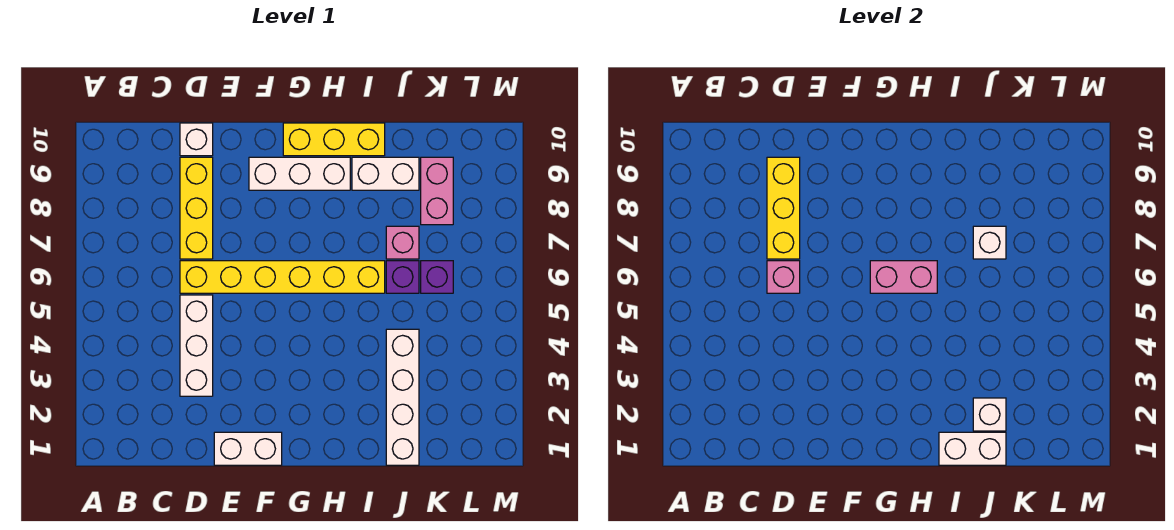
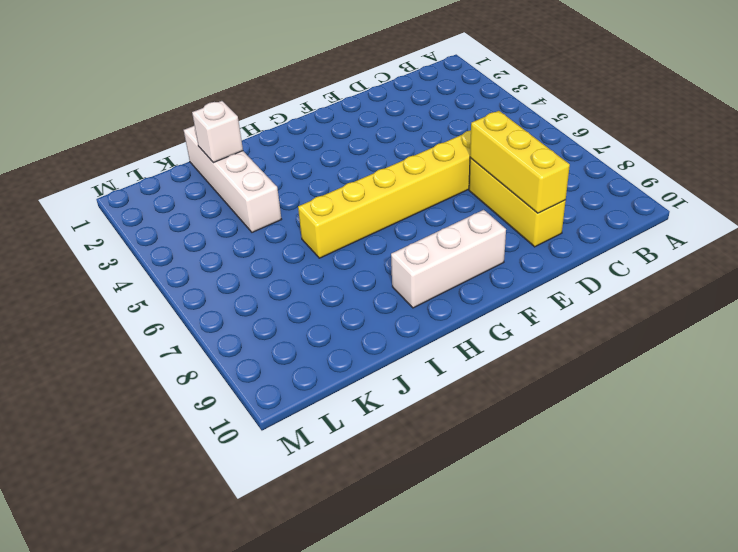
none -> white brick D3:D5 level 1
none -> white brick D10 level 1
none -> white brick E1:F1 level 1

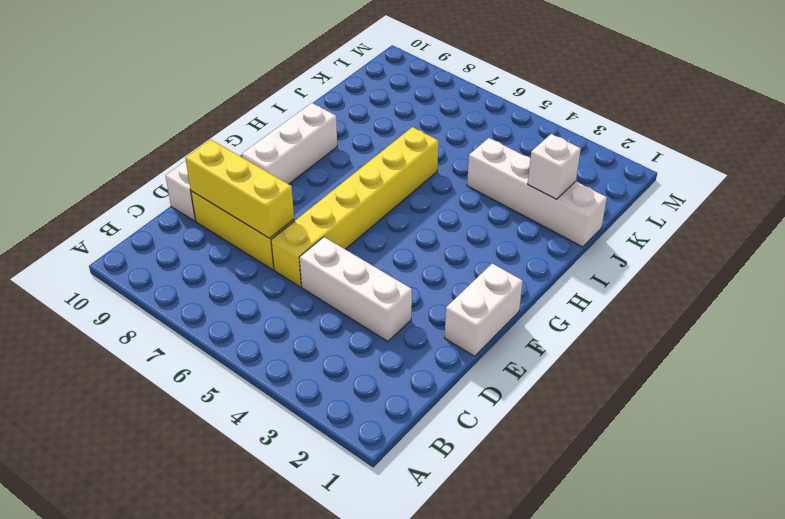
none -> yellow brick G10:I10 level 1
none -> white brick I9:J9 level 1
none -> purple brick J6 level 1

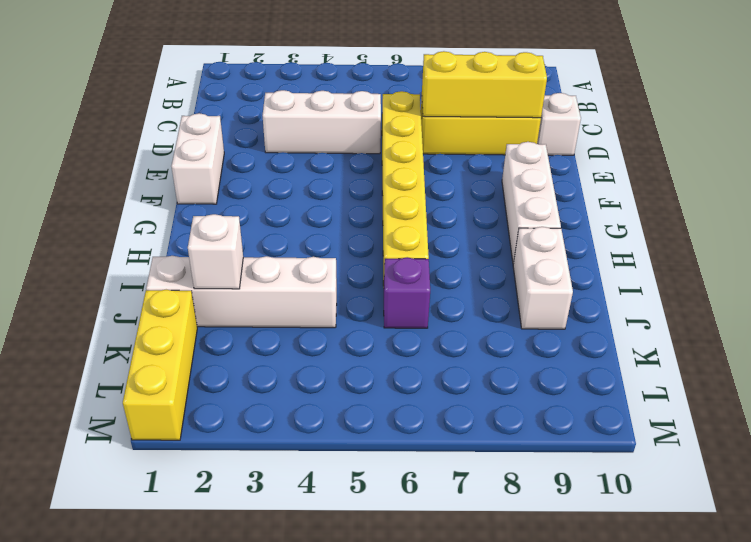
yellow brick K1:M1 level 1 -> yellow brick G10:I10 level 1
none -> pink brick J7 level 1
none -> purple brick K6 level 1
none -> pink brick K8:K9 level 1

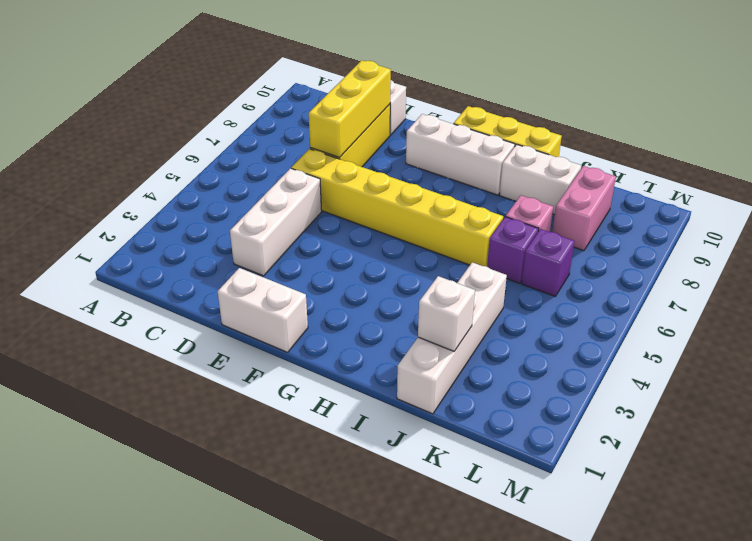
none -> pink brick D6 level 2
none -> pink brick G6:H6 level 2
none -> white brick I1:J1 level 2

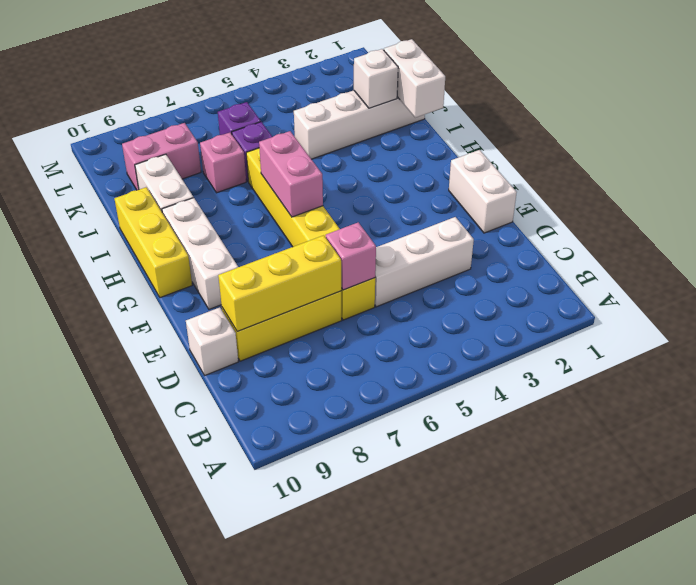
none -> white brick J7 level 2

